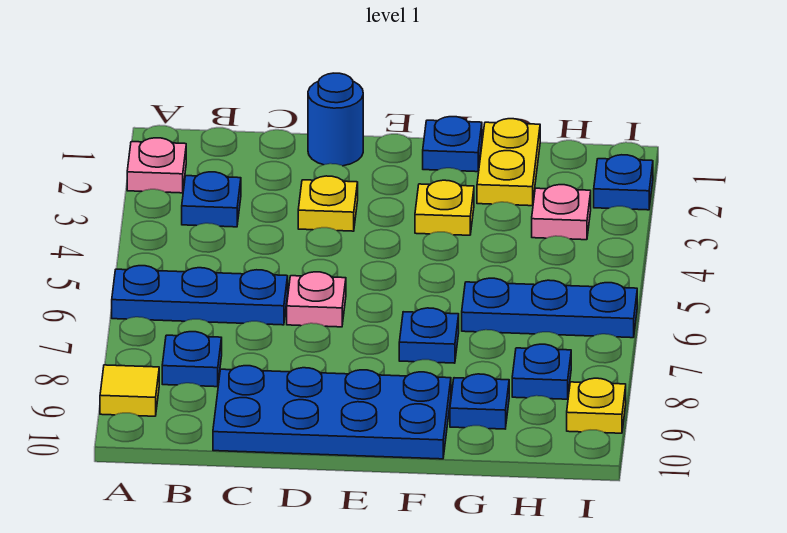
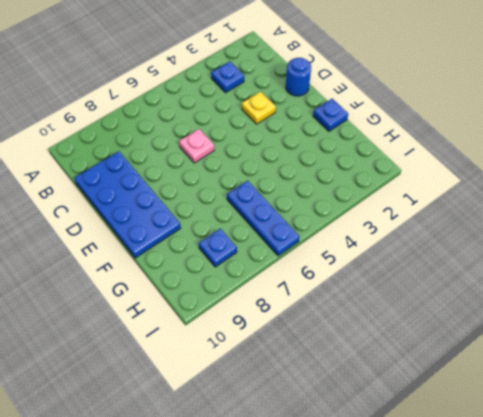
none -> pink plate A2 level 1
none -> blue plate A6:C6 level 1
none -> yellow tile A9 level 1

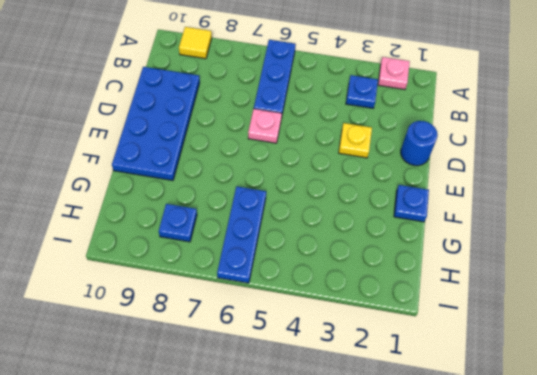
none -> blue plate B8 level 1
none -> yellow plate F3 level 1
none -> blue plate F7 level 1

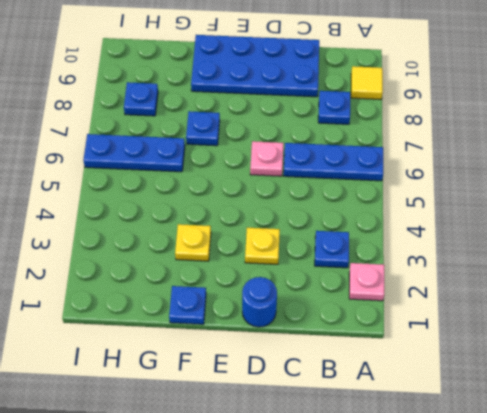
none -> yellow plate G1:G2 level 1
none -> blue plate G9 level 1
none -> pink plate H3 level 1

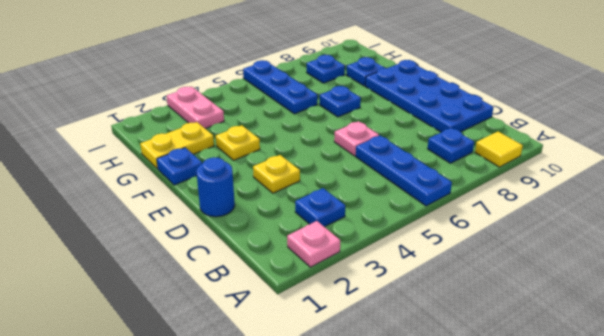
pink plate H3:I3 level 1 -> pink plate H3 level 1
none -> blue plate I2 level 1
none -> yellow plate I9 level 1

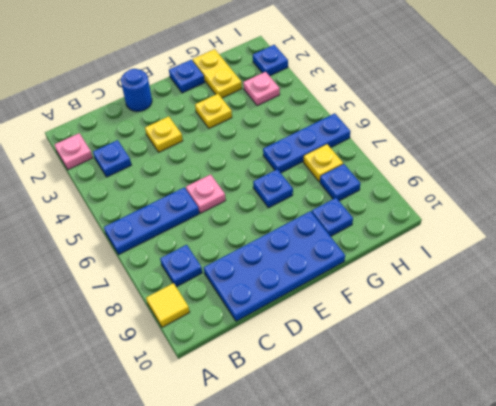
yellow plate H7 level 1 -> yellow plate I9 level 1

